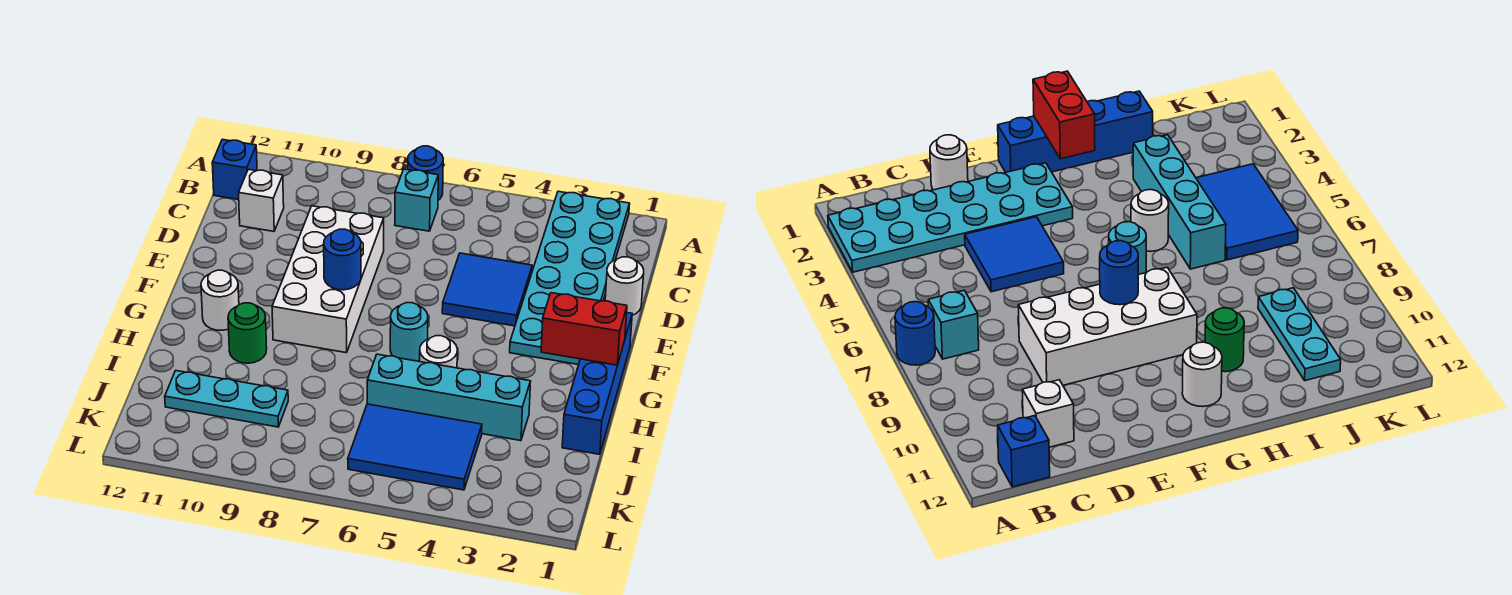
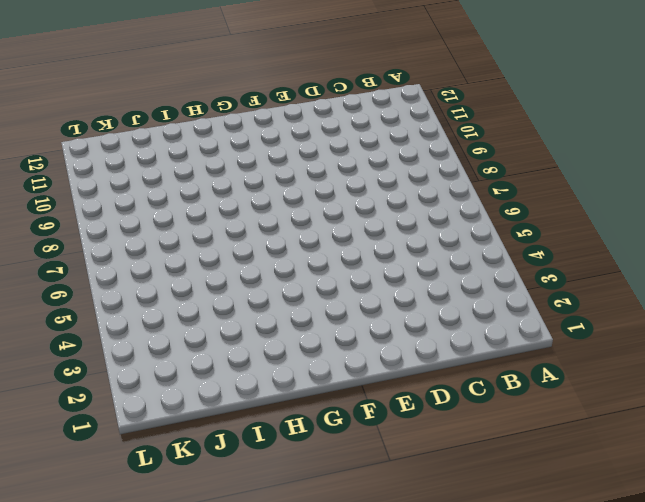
none -> cyan plate A2:F3 level 1
none -> blue round brick A7 level 1
none -> cyan brick B7 level 1

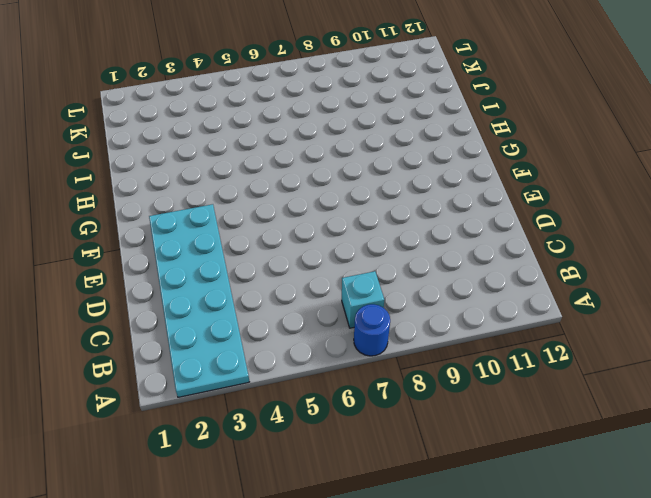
none -> blue brick B12 level 1
none -> white brick C11 level 1
none -> white round brick D1 level 1

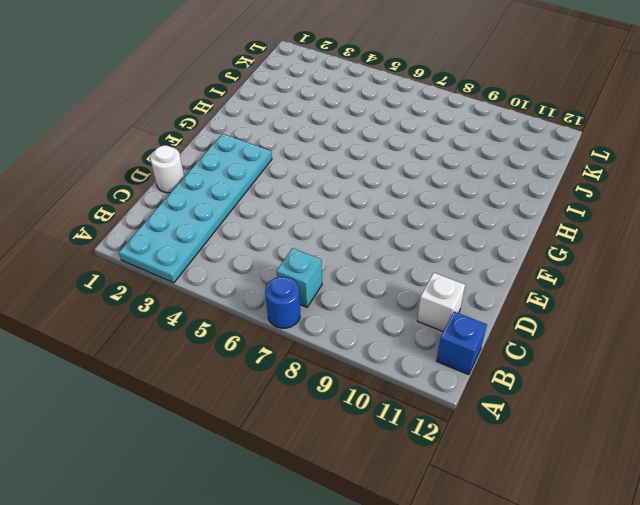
none -> blue tile D4:E5 level 1
none -> white brick D8:G9 level 1
none -> blue brick F1:I1 level 1

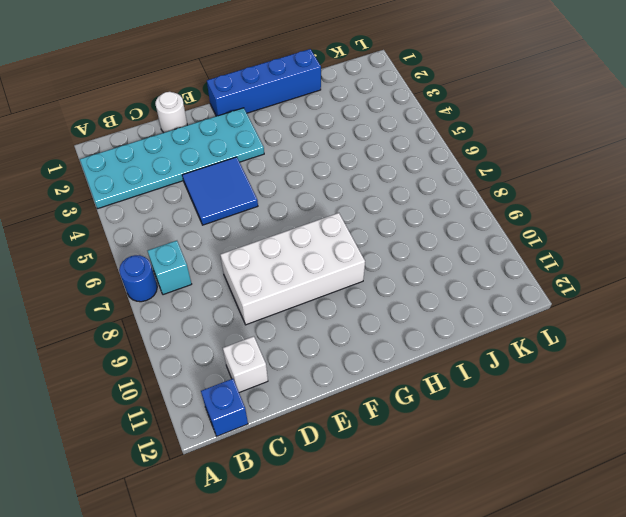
none -> cyan round brick G6 level 1
none -> white round brick G11 level 1
none -> white round brick H5 level 1

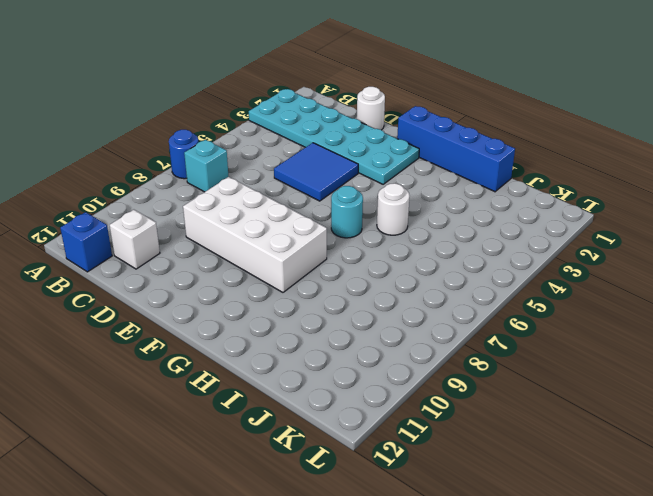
none -> white round brick G11 level 1
none -> green round brick H10 level 1
none -> cyan brick I3:I6 level 1

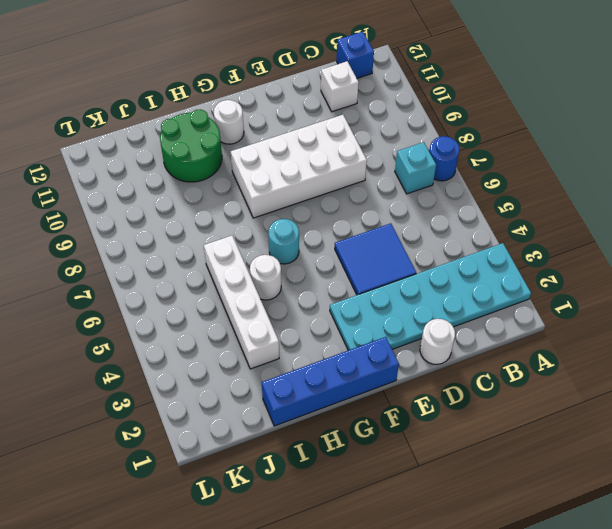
green round brick H10:I11 level 1 -> green round brick H10 level 1
white brick I3:I6 level 1 -> cyan brick I3:I6 level 1
none -> blue tile J4:K6 level 1
none -> cyan plate J9:J11 level 1
none -> blue round brick F8 level 2

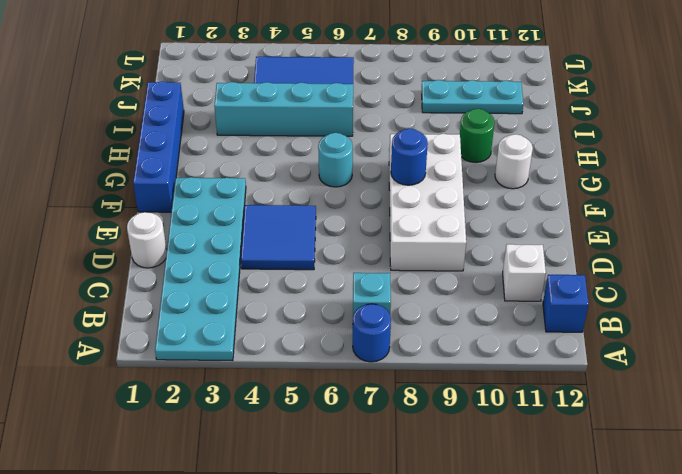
none -> white round brick H5 level 1
none -> red brick G1:G2 level 2

